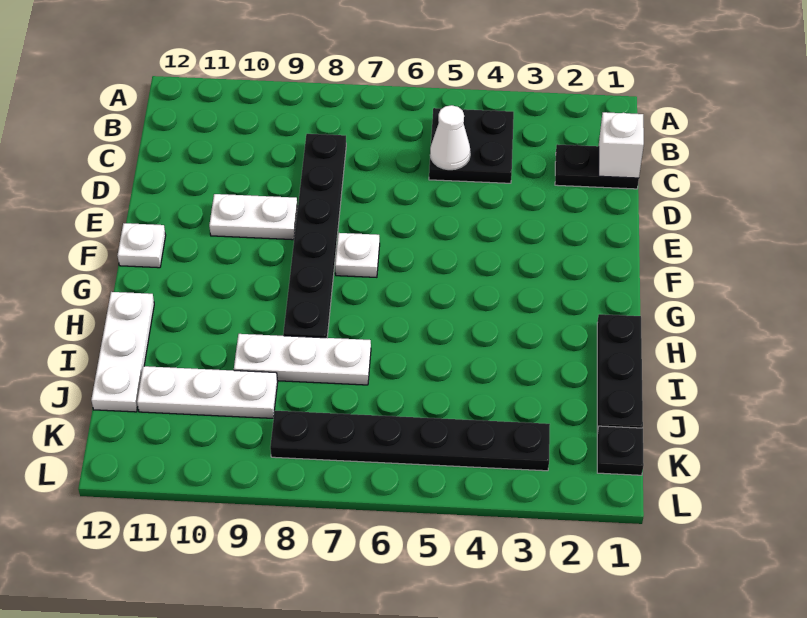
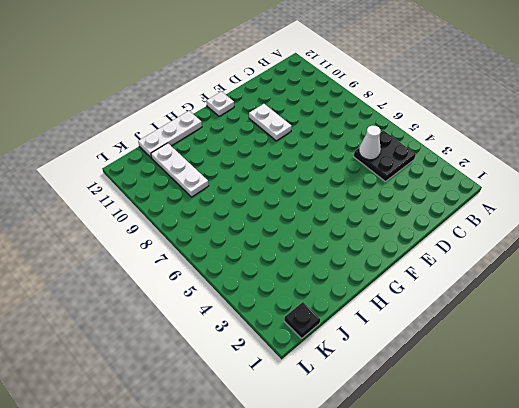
none -> black plate C1:C2 level 1
none -> black plate C8:H8 level 1
none -> white plate F7 level 1

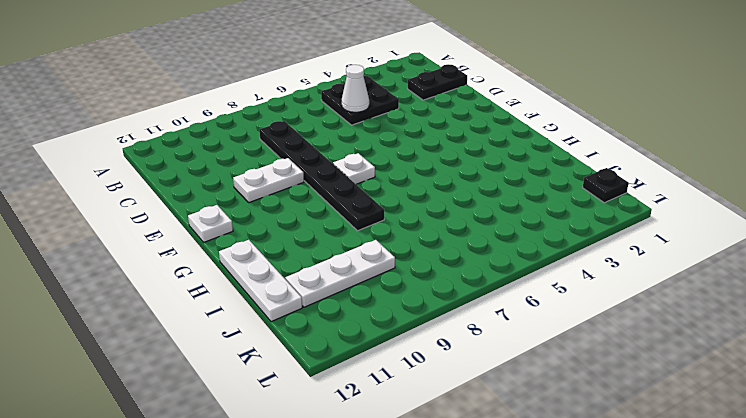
none -> black plate H1:J1 level 1
none -> white plate I7:I9 level 1
none -> black plate K3:K8 level 1

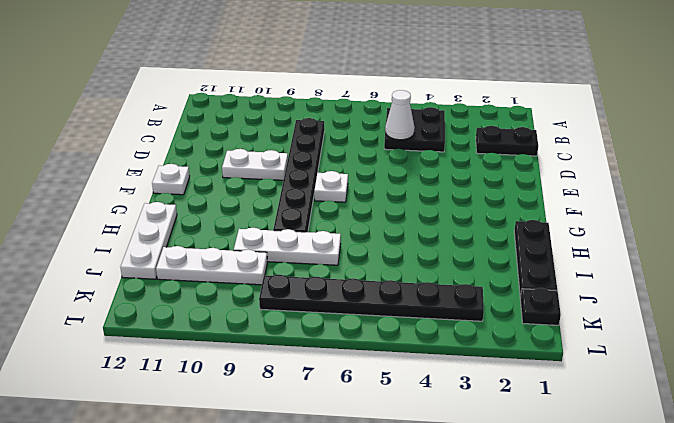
none -> white brick C1 level 2

